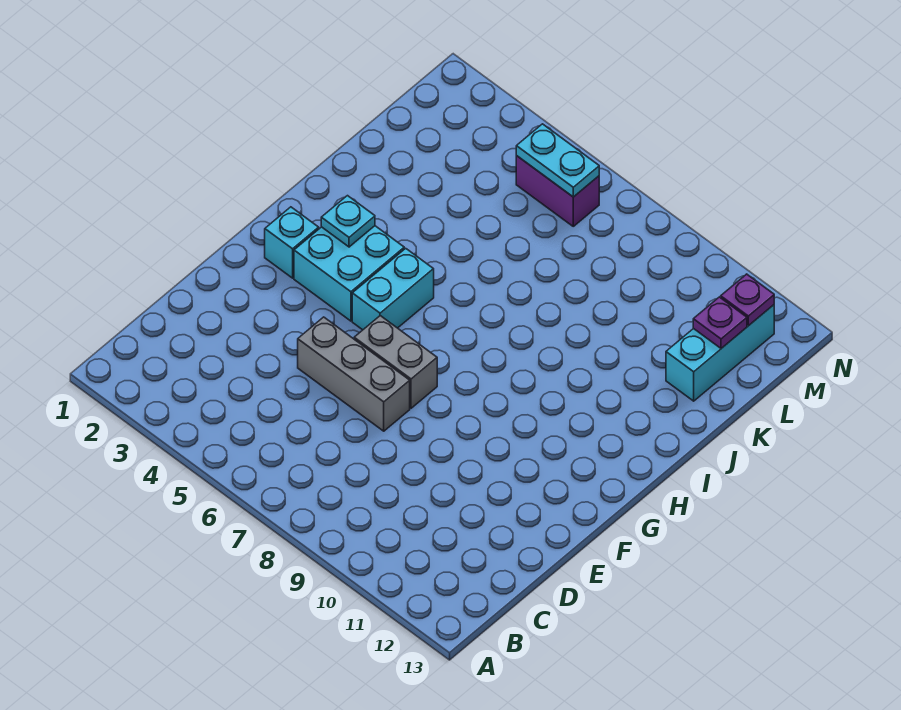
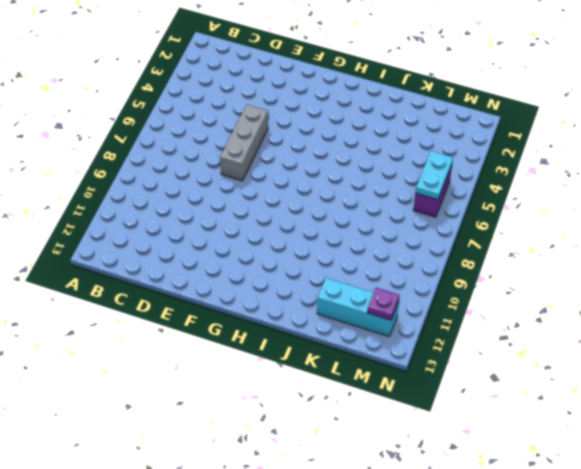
none -> grey brick F6:F7 level 1
none -> cyan brick G2 level 1

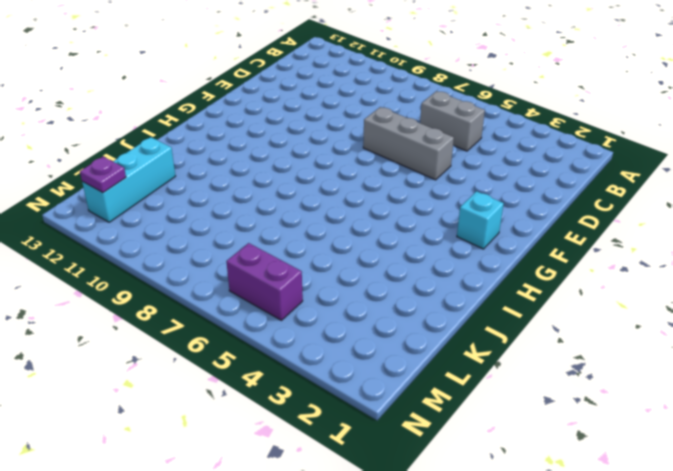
grey brick C5:C6 level 1 -> grey brick F6:F7 level 1
none -> cyan brick G3:H4 level 1
none -> cyan brick G5:H5 level 1

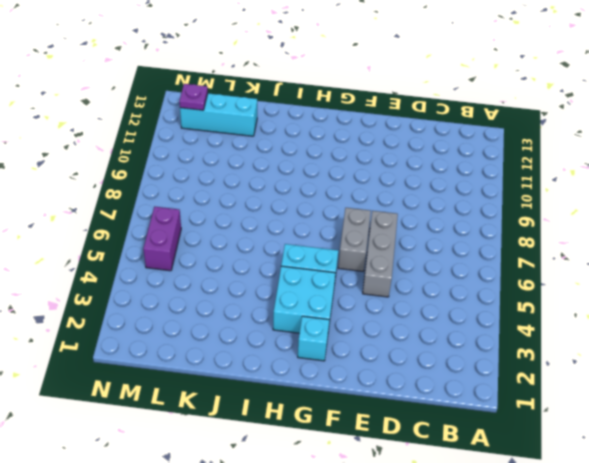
none -> cyan plate H3 level 2
none -> purple plate L12 level 2

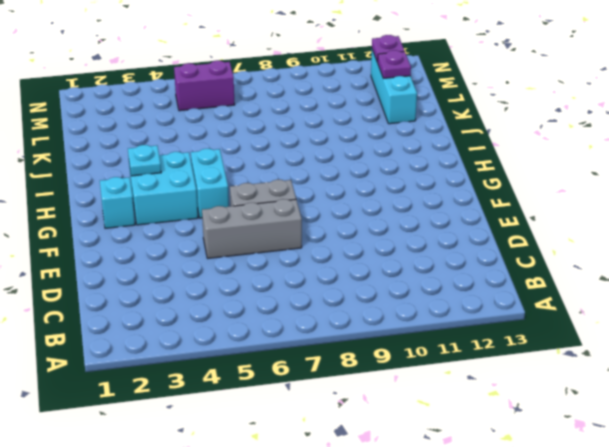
none -> cyan plate M5:M6 level 2

